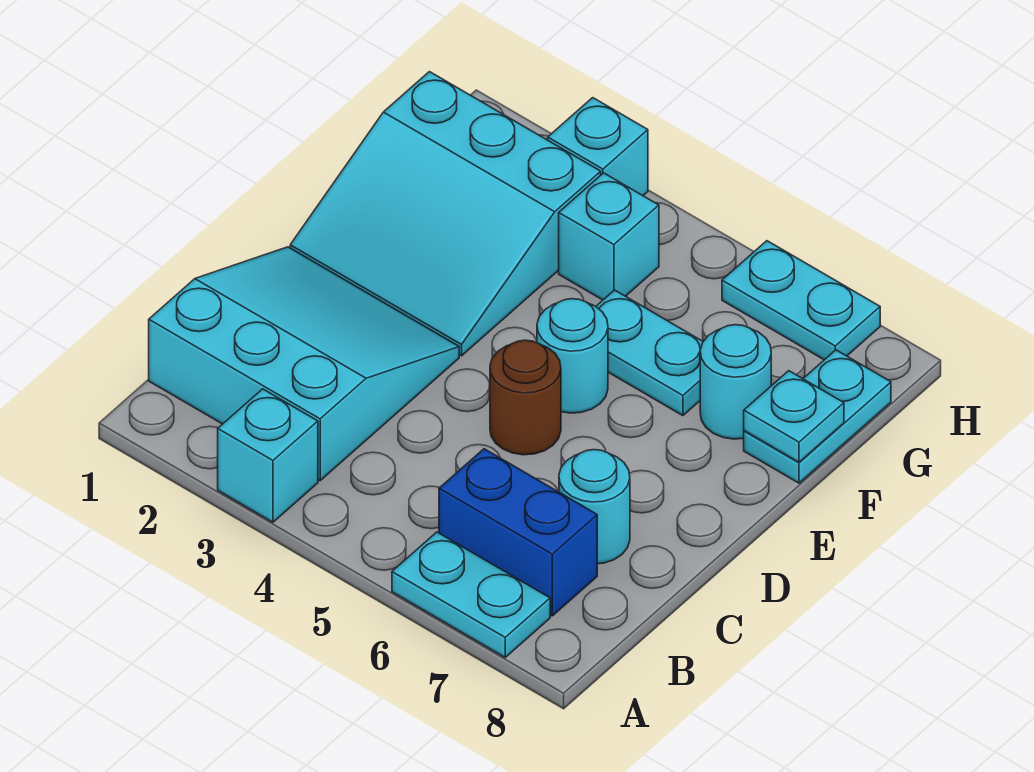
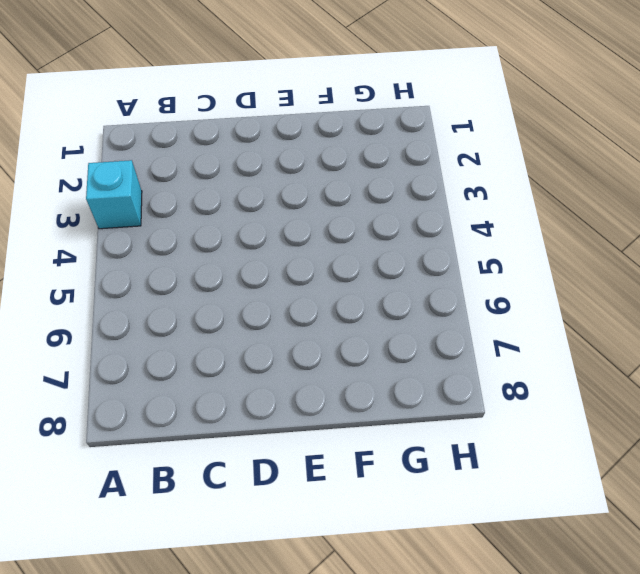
none -> cyan plate A6:A7 level 1
none -> cyan slope B1:D3 level 1 top B
none -> blue brick B6:B7 level 1

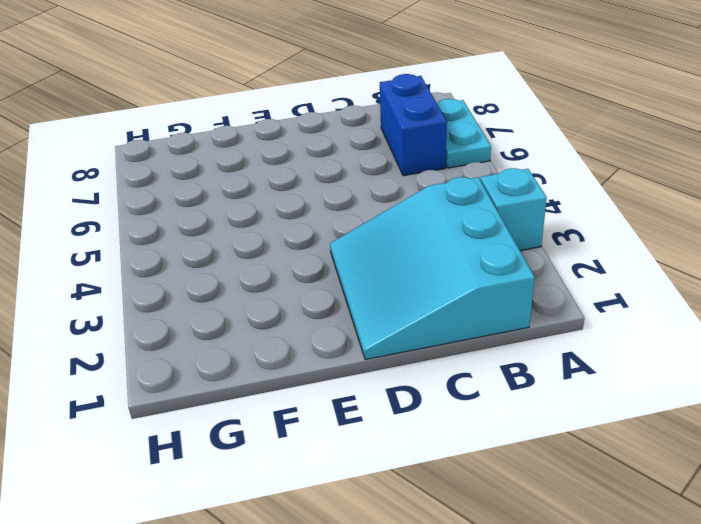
none -> cyan round brick C7 level 1
none -> brown round brick D5 level 1
none -> cyan slope E1:G3 level 1 top G

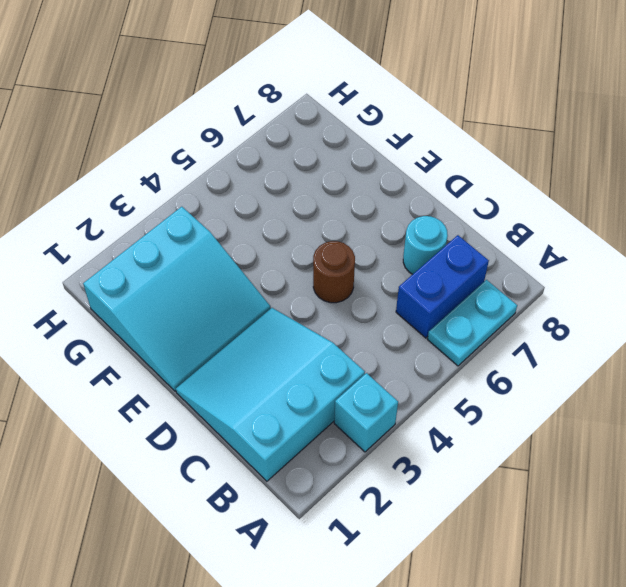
none -> cyan round brick E5 level 1
none -> cyan plate F5:F6 level 1
none -> cyan round brick F7 level 1

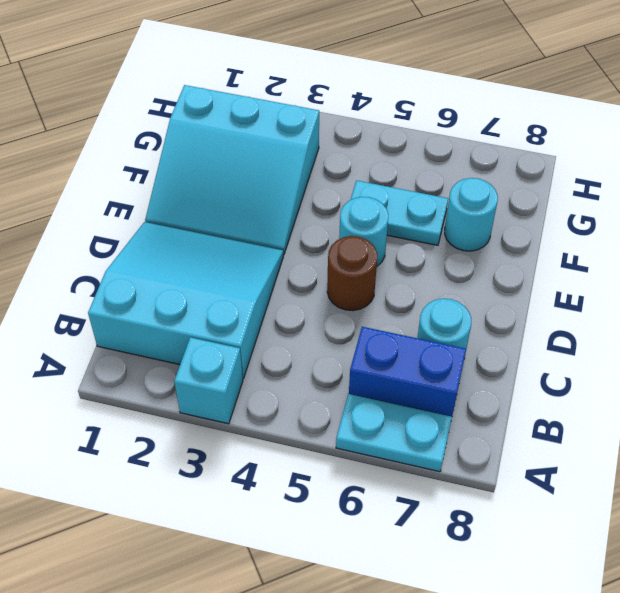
none -> cyan plate F8:G8 level 1
none -> cyan brick G4 level 1
none -> cyan brick H3 level 1

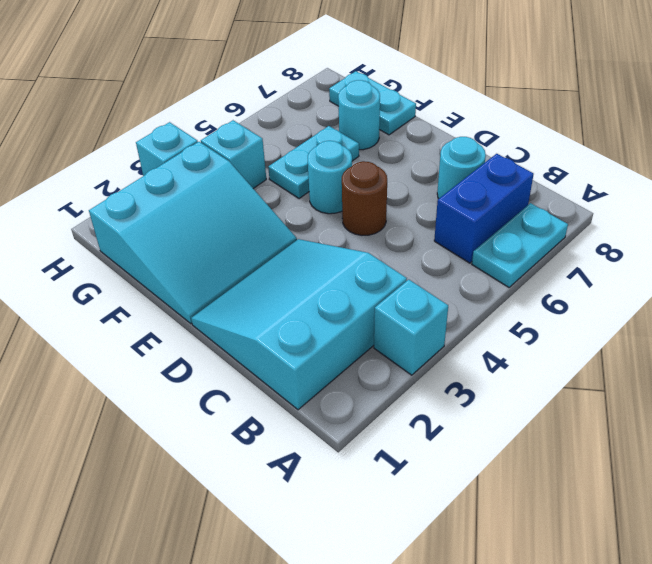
none -> cyan plate H6:H7 level 1
none -> cyan plate F8 level 2

